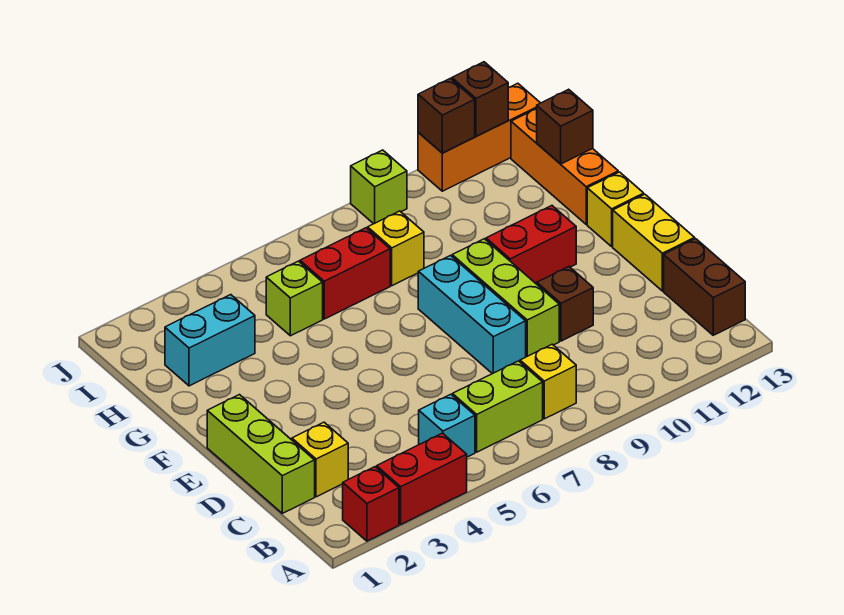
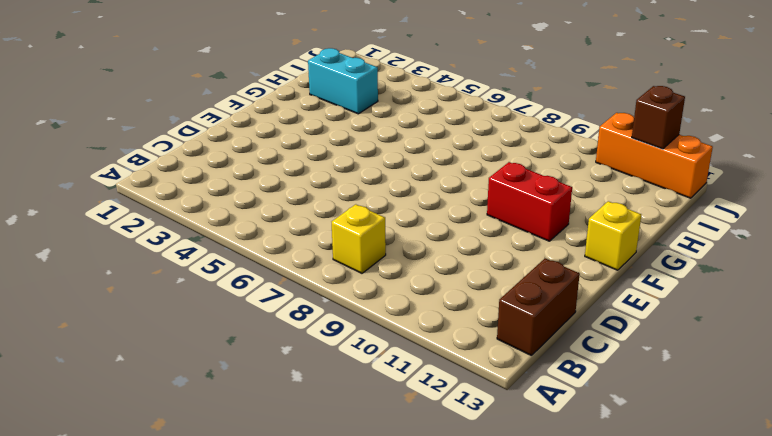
none -> red brick A2 level 1
none -> red brick A3:A4 level 1
none -> cyan brick B5 level 1

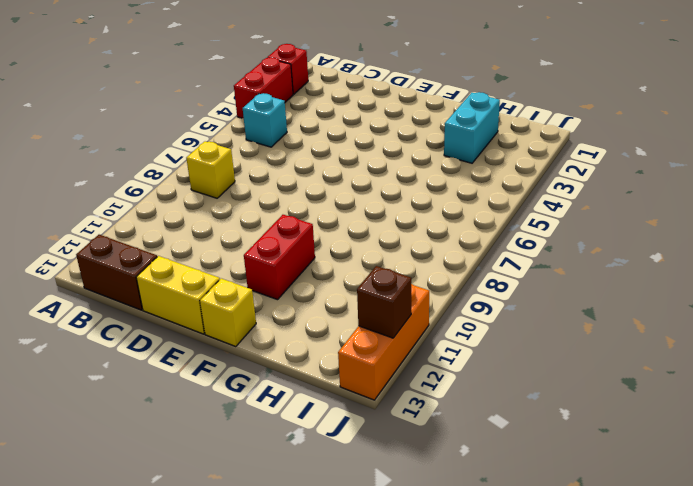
none -> lime brick B6:B7 level 1
none -> lime brick C1:E1 level 1
none -> yellow brick C2 level 1

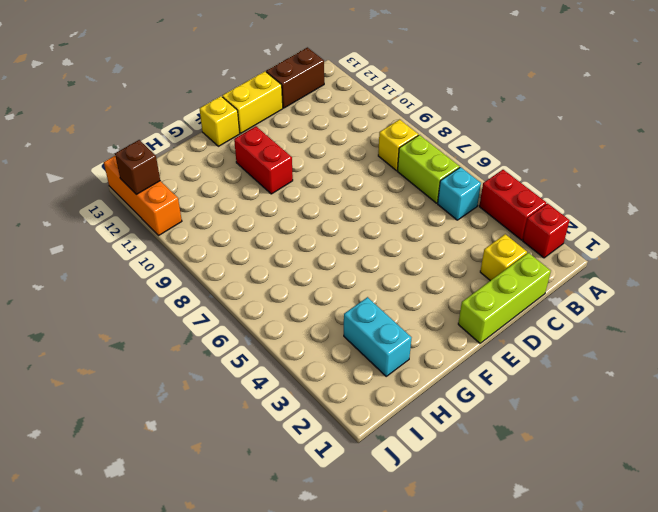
none -> cyan brick D8:F8 level 1
none -> lime brick D9:F9 level 1
none -> brown brick D10 level 1

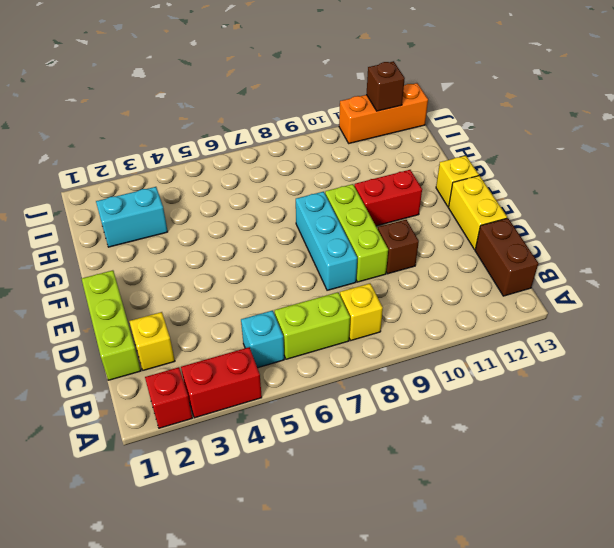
none -> orange brick G13:I13 level 1
none -> lime brick H5 level 1
none -> red brick H6:H7 level 1

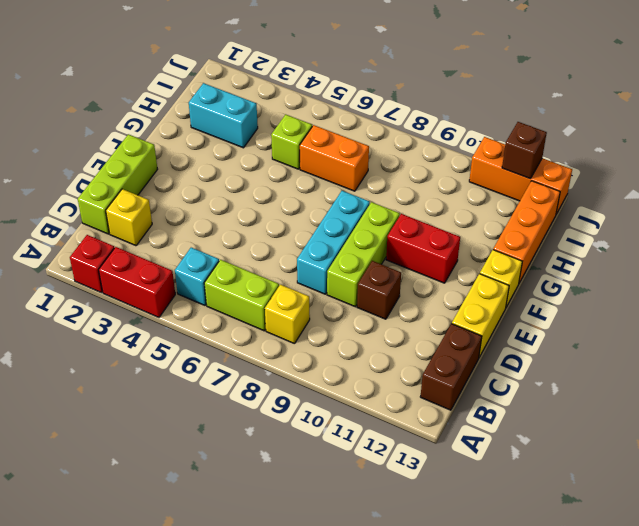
orange brick H6:H7 level 1 -> red brick H6:H7 level 1
none -> yellow brick H8 level 1
none -> lime brick J9 level 1
none -> brown brick H13 level 2

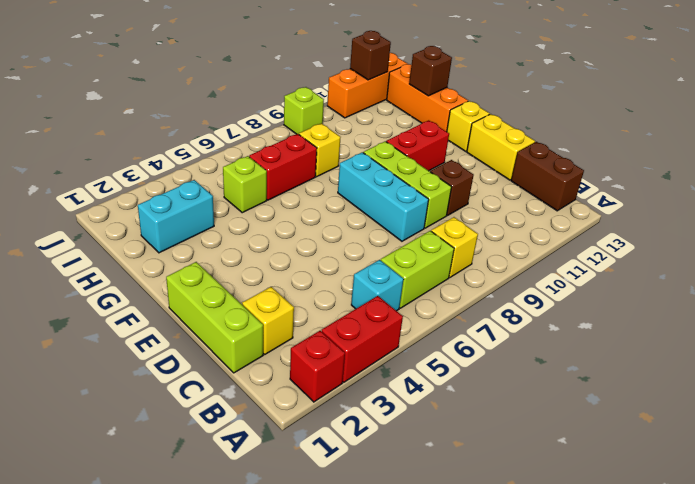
none -> brown brick J11 level 2

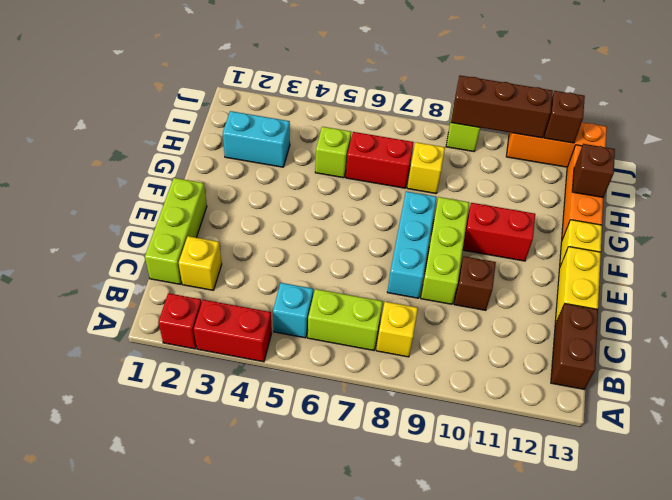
brown brick J9:J11 level 2 -> brown brick J11 level 2

